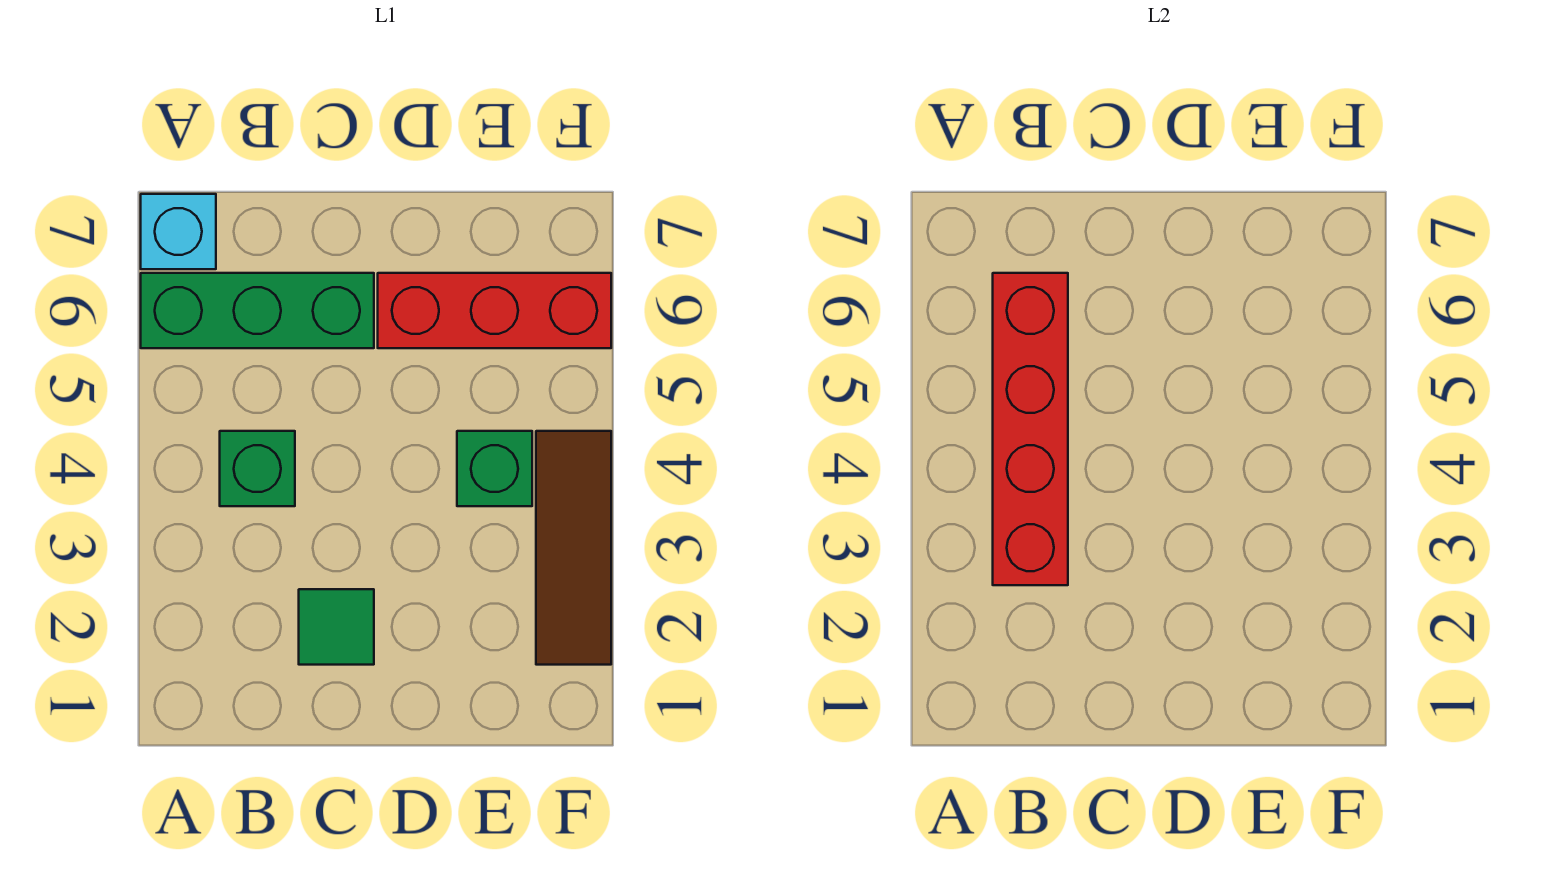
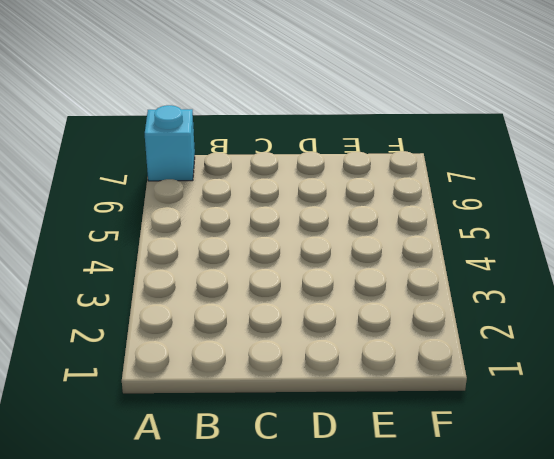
none -> green brick A6:C6 level 1
none -> green brick B4 level 1

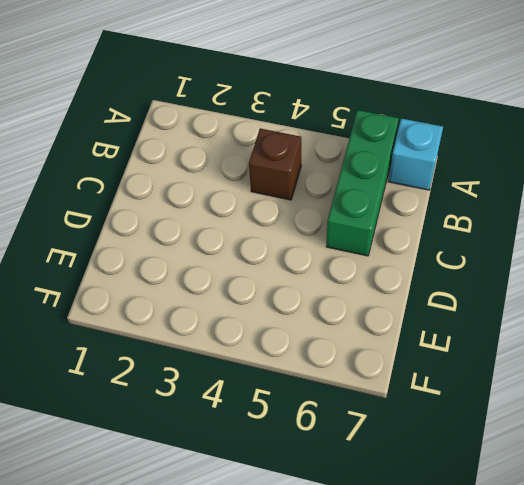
brown brick B4 level 1 -> green brick B4 level 1
none -> green tile C2 level 1
none -> red brick D6:F6 level 1

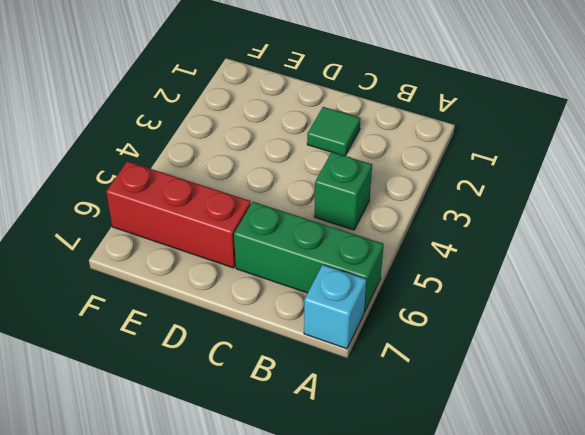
none -> green brick E4 level 1
none -> brown tile F2:F4 level 1

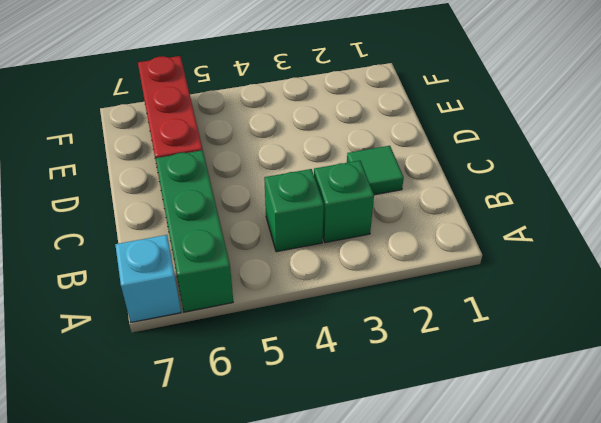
green brick B3 level 1 -> green brick E4 level 1
none -> brown tile F2:F4 level 1
none -> red brick B3:B6 level 2

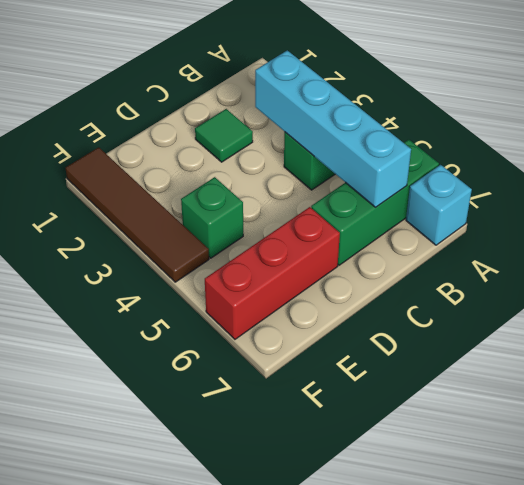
cyan brick B3:B6 level 2 -> red brick B3:B6 level 2
brown tile F1:F4 level 1 -> brown tile F2:F4 level 1

